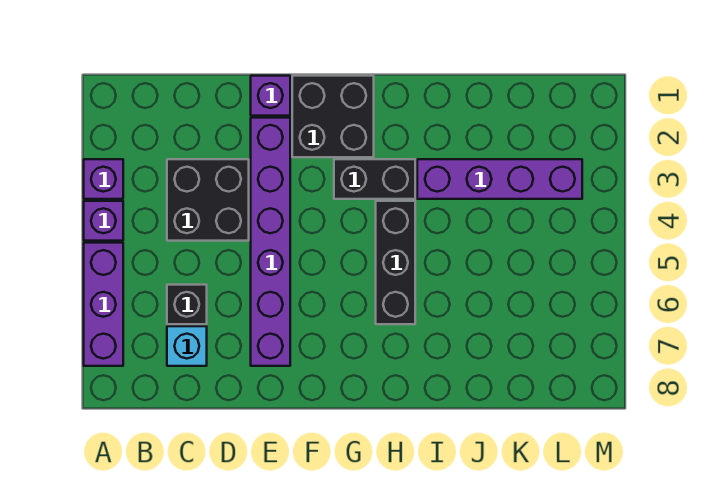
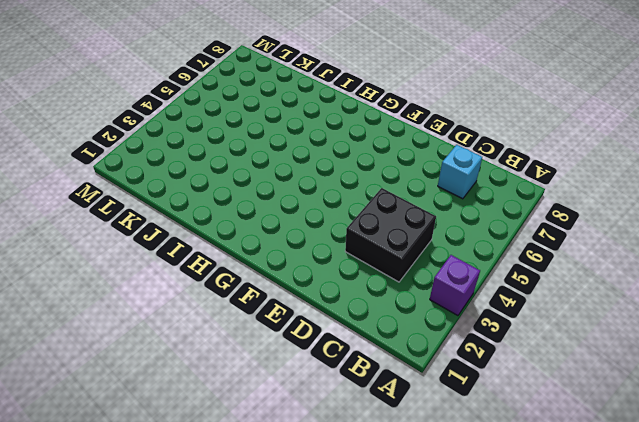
none -> purple brick A4 level 1
none -> purple brick A5:A7 level 1
none -> black brick C6 level 1

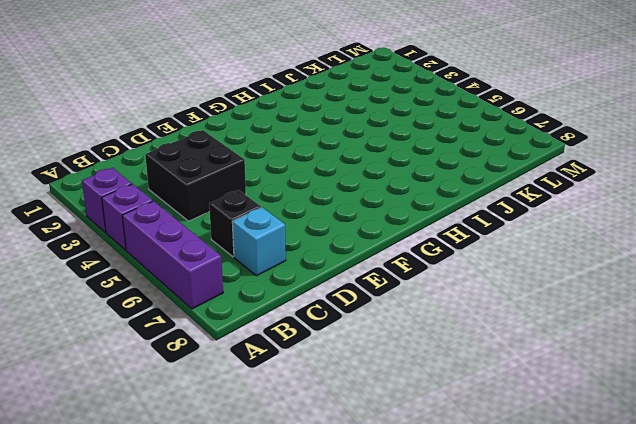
none -> purple brick E1 level 1
none -> purple brick E2:E7 level 1
none -> black brick F1:G2 level 1

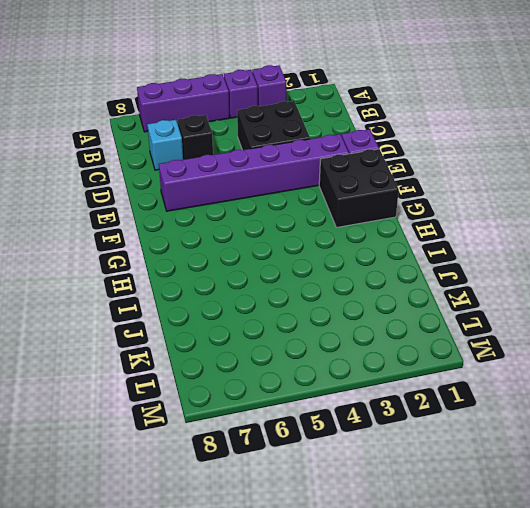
none -> black brick G3:H3 level 1
none -> black brick H4:H6 level 1
none -> purple brick I3:L3 level 1

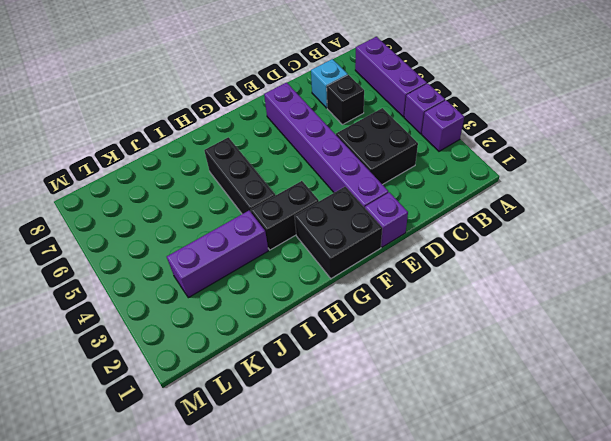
purple brick I3:K3 level 1 -> purple brick I3:L3 level 1

